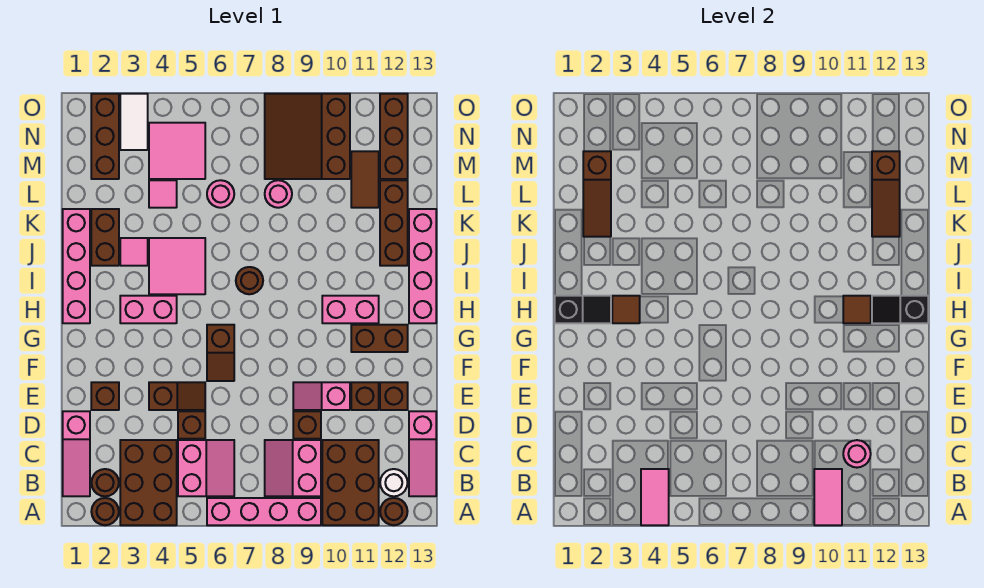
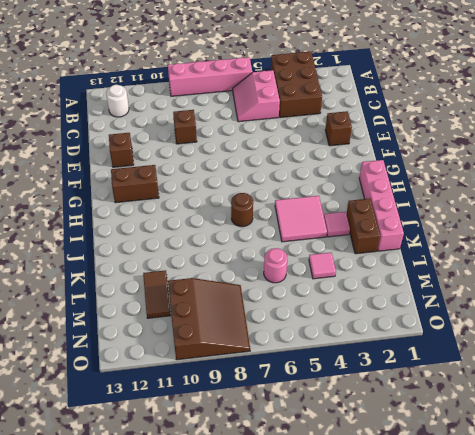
none -> brown round brick A2 level 1
none -> brown brick A10:C11 level 1
none -> brown round brick A12 level 1
none -> pink slope B1:D1 level 1 top D

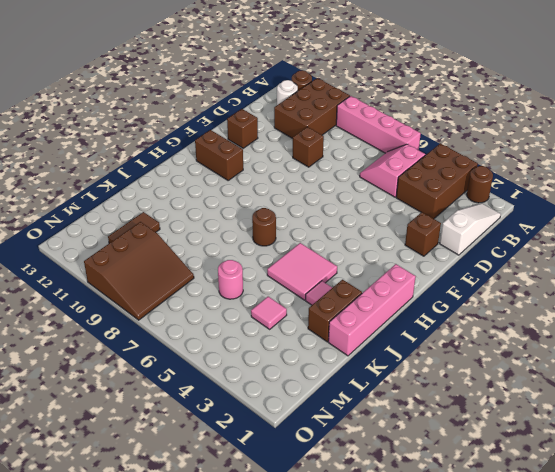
white slope B1:D1 level 1 top D -> pink slope B1:D1 level 1 top D
none -> brown round brick B2 level 1
none -> pink slope B8:C9 level 1 top 9
none -> pink slope B13:D13 level 1 top D
none -> brown brick D5 level 1

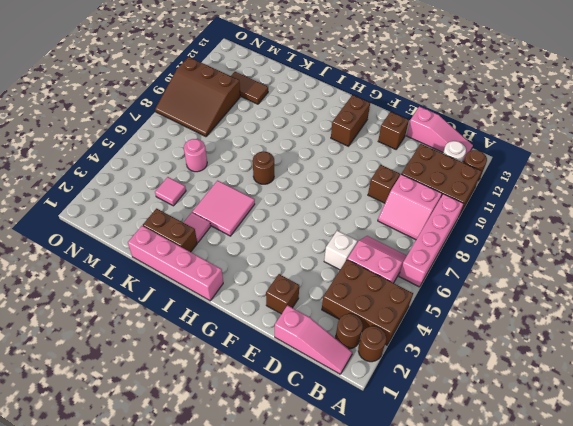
white brick D5 level 1 -> brown brick D5 level 1
none -> brown slope E4:E5 level 1 top 4
none -> pink slope E9:E10 level 1 top 10
none -> brown brick E11 level 1
none -> brown slope F6:G6 level 1 top G

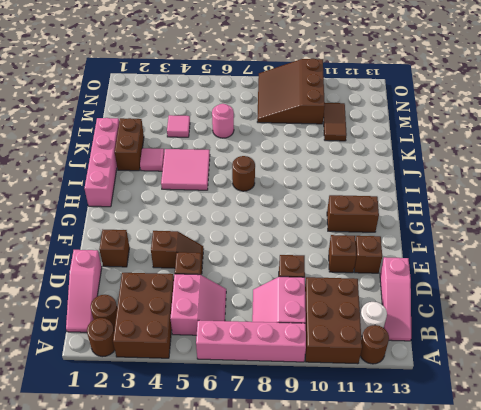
none -> pink slope E9:E10 level 1 top 10
none -> brown slope F6:G6 level 1 top G
none -> pink brick H3:H4 level 1
none -> pink brick H10:H11 level 1

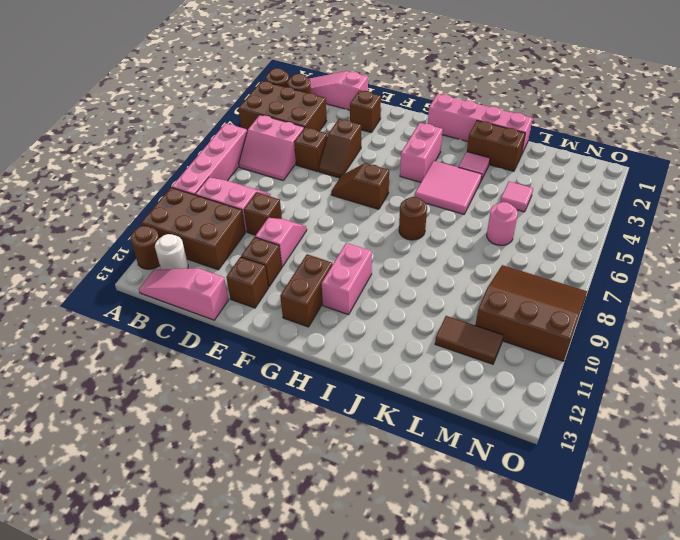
none -> pink brick H13:K13 level 1
none -> brown brick J12:L12 level 1
none -> pink round brick L8 level 1
none -> brown brick M2:O2 level 1

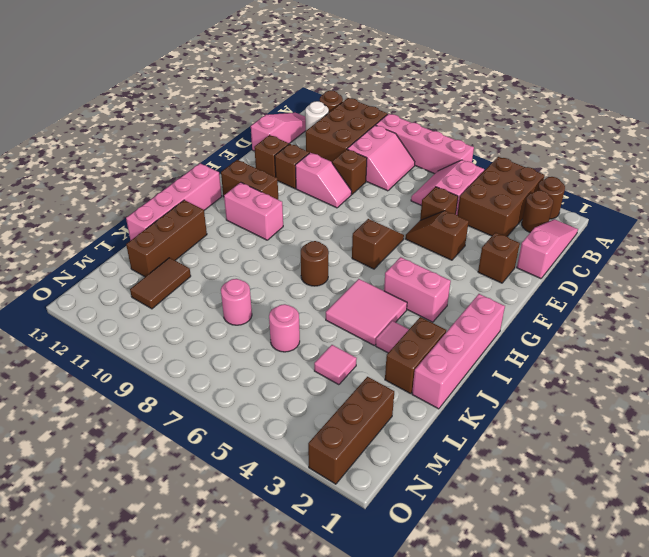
none -> pink tile M4:N5 level 1
none -> brown slope M8:O10 level 1 top 10
none -> brown brick M12:O12 level 1
none -> white tile N3:O3 level 1

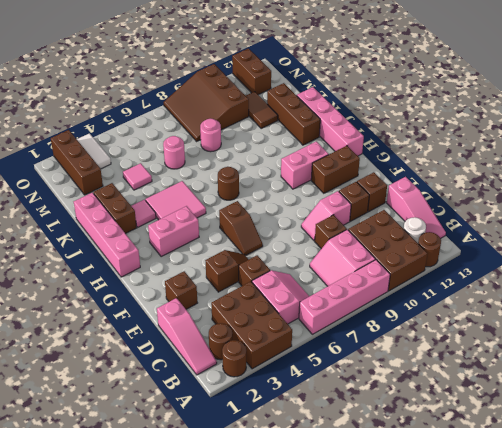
brown brick N12:O12 level 1 -> brown brick M12:O12 level 1
none -> pink tile M4:N5 level 1
none -> pink tile A4:B4 level 2
none -> pink tile A10:B10 level 2
none -> pink round brick C11 level 2

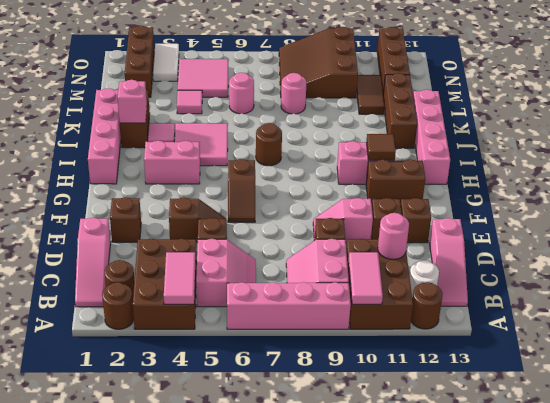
pink brick J2 level 2 -> none
none -> black slope H1:H2 level 2 top 1
none -> brown tile H3 level 2
none -> black slope H12:H13 level 2 top 13
none -> brown slope K2:M2 level 2 top M

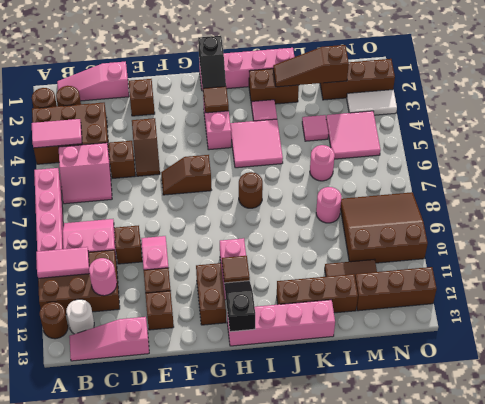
none -> brown slope K12:M12 level 2 top M

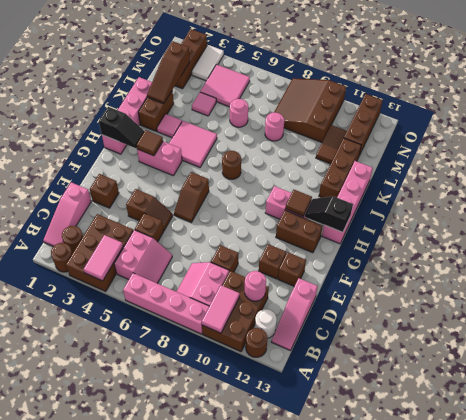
none -> pink slope E9:E10 level 1 top 10
none -> brown slope K12:M12 level 2 top M

